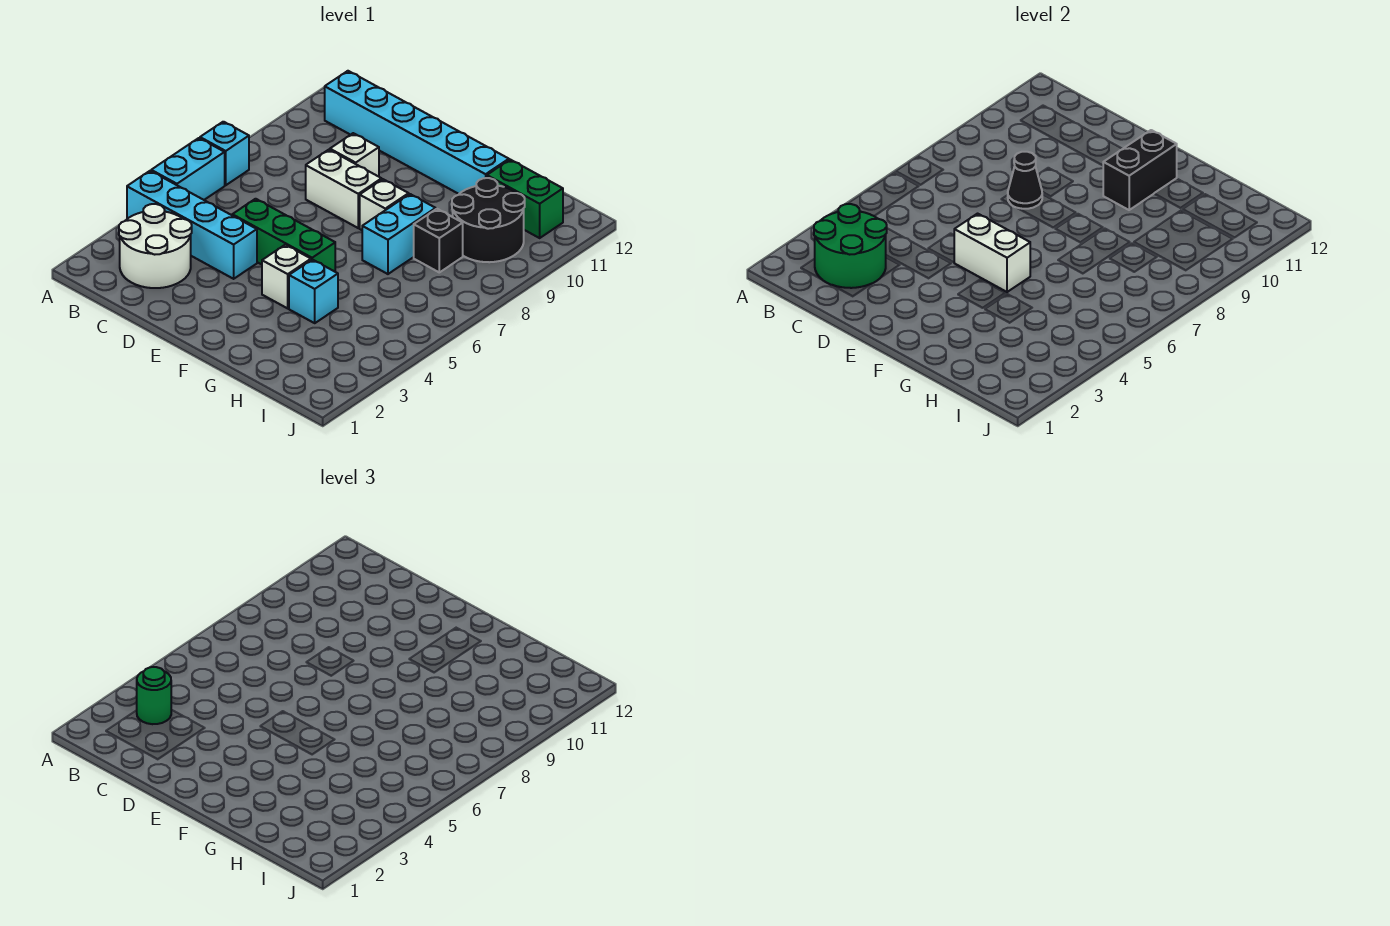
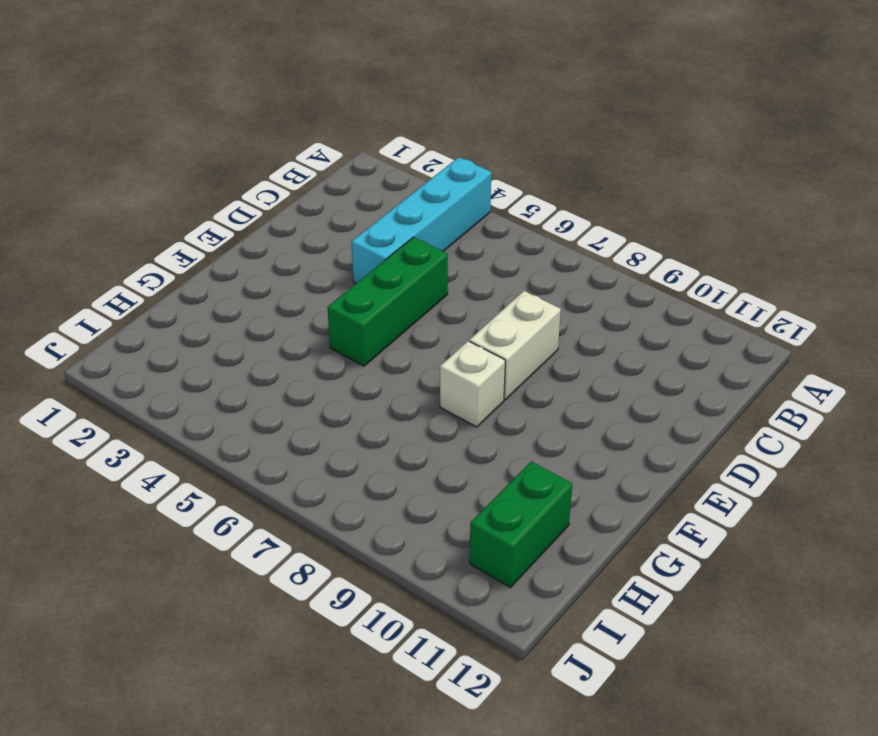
none -> cyan brick A5:A6 level 1
none -> cyan brick A7 level 1
none -> white round brick B2:C3 level 1

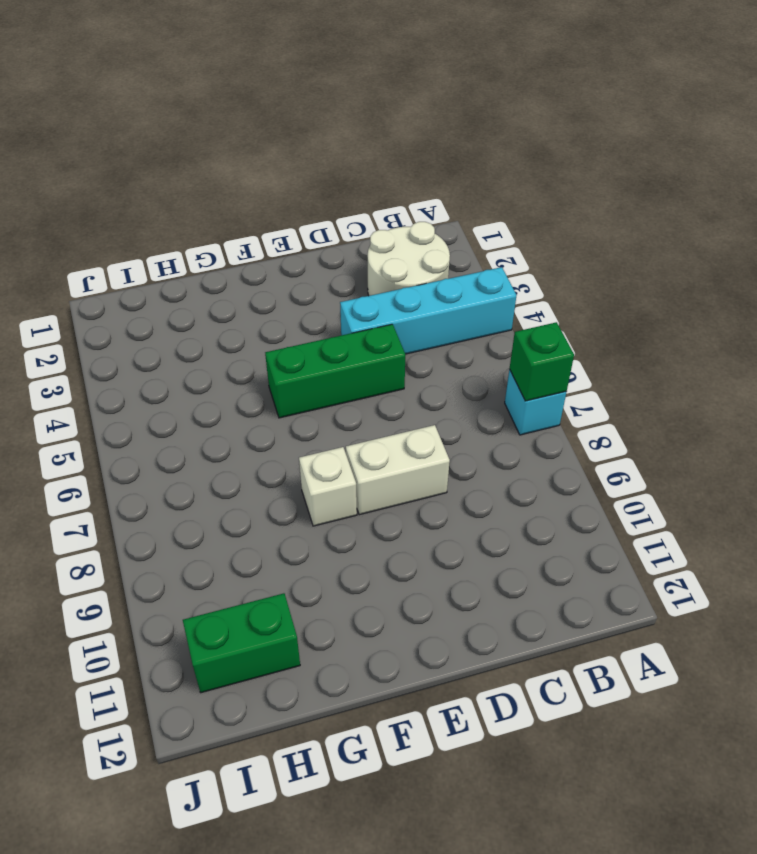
green brick A7 level 2 -> none
none -> cyan brick A5:A6 level 1
none -> cyan brick B11:G11 level 1
none -> white brick D9 level 1

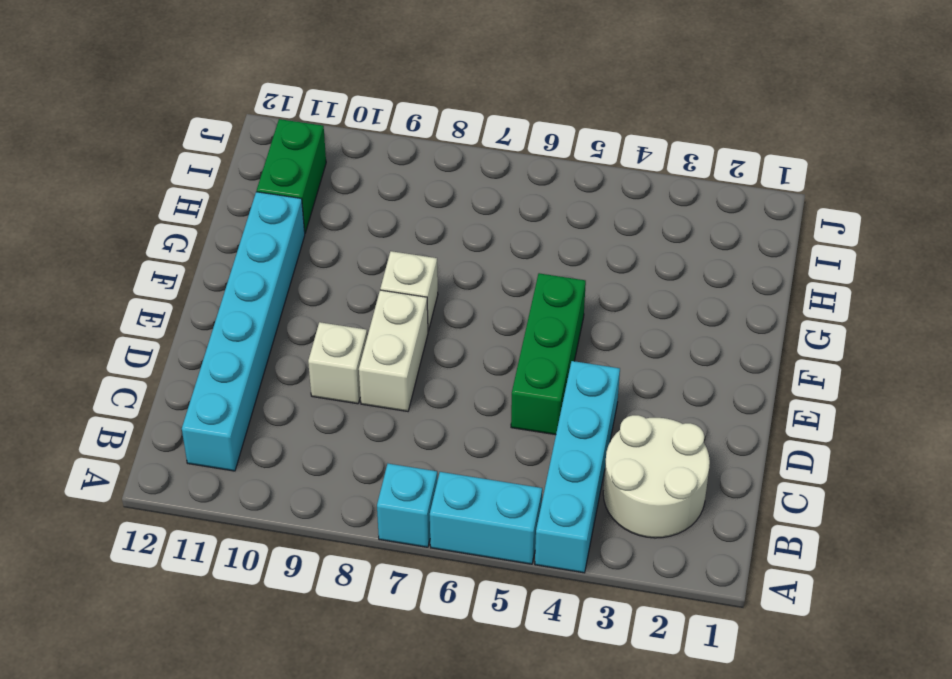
none -> white brick F4 level 1
none -> cyan brick G4 level 1
none -> cyan brick G7:G8 level 1

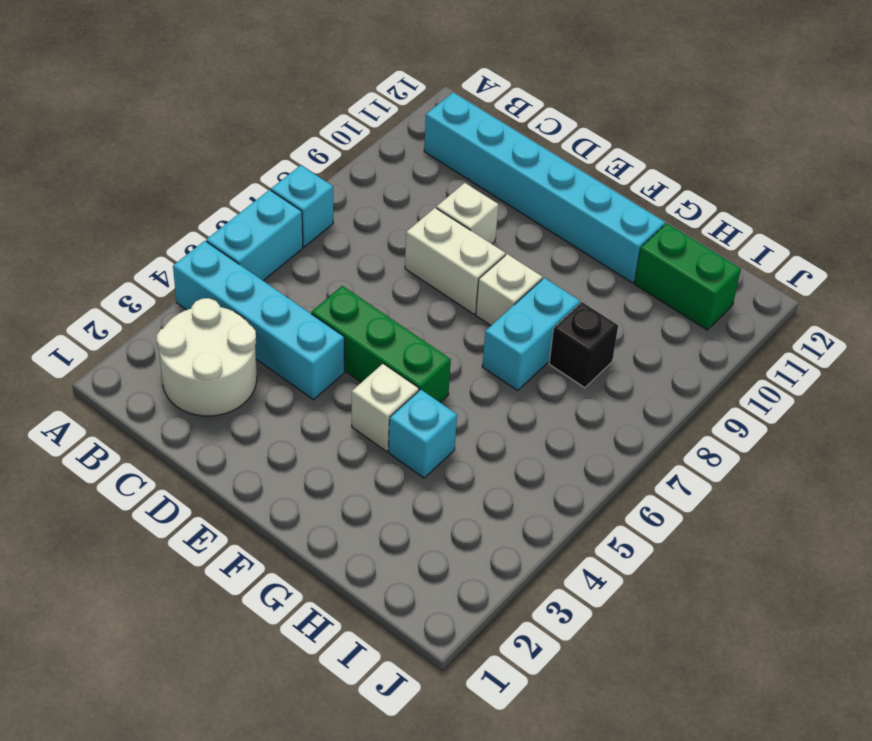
none -> black round brick H9:I10 level 1
none -> green round brick B2:C3 level 2
none -> black cone D8 level 2

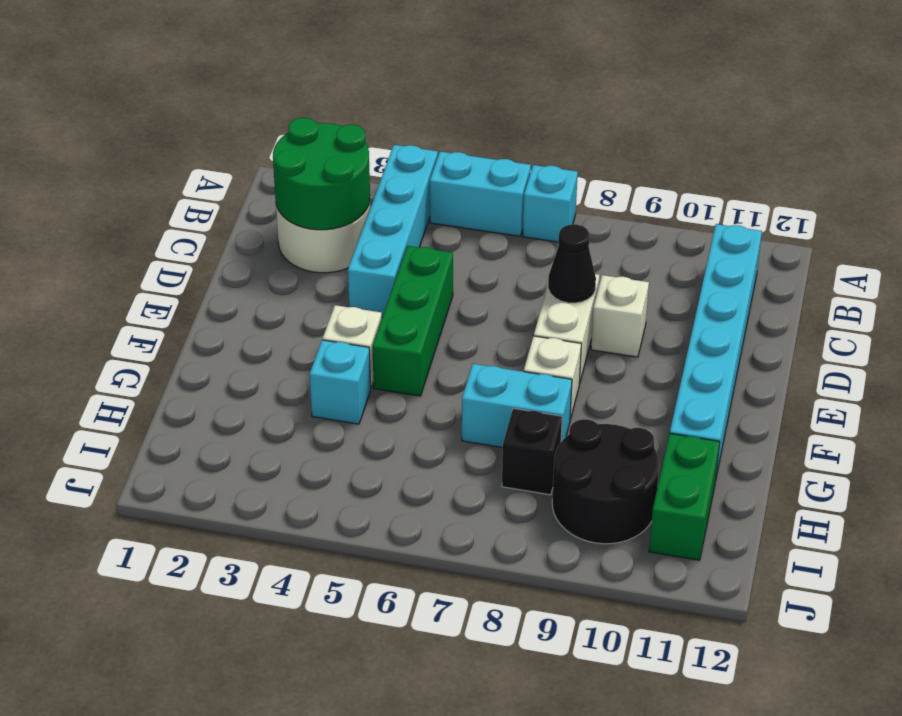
none -> white brick E5:F5 level 2
none -> black brick F10:F11 level 2
none -> green round brick B3 level 3

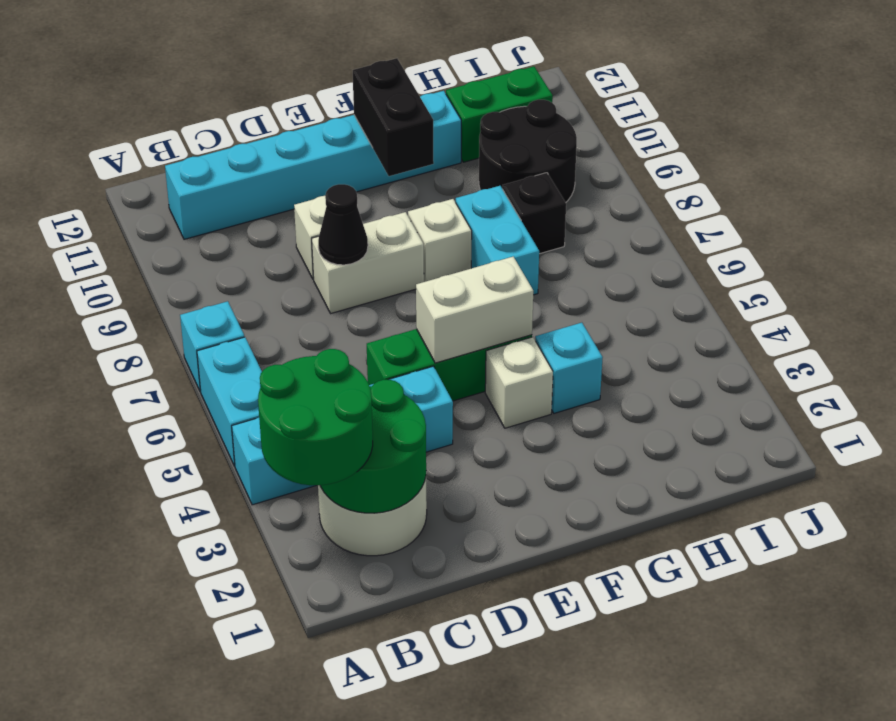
green round brick A2:B3 level 3 -> green round brick B3 level 3

